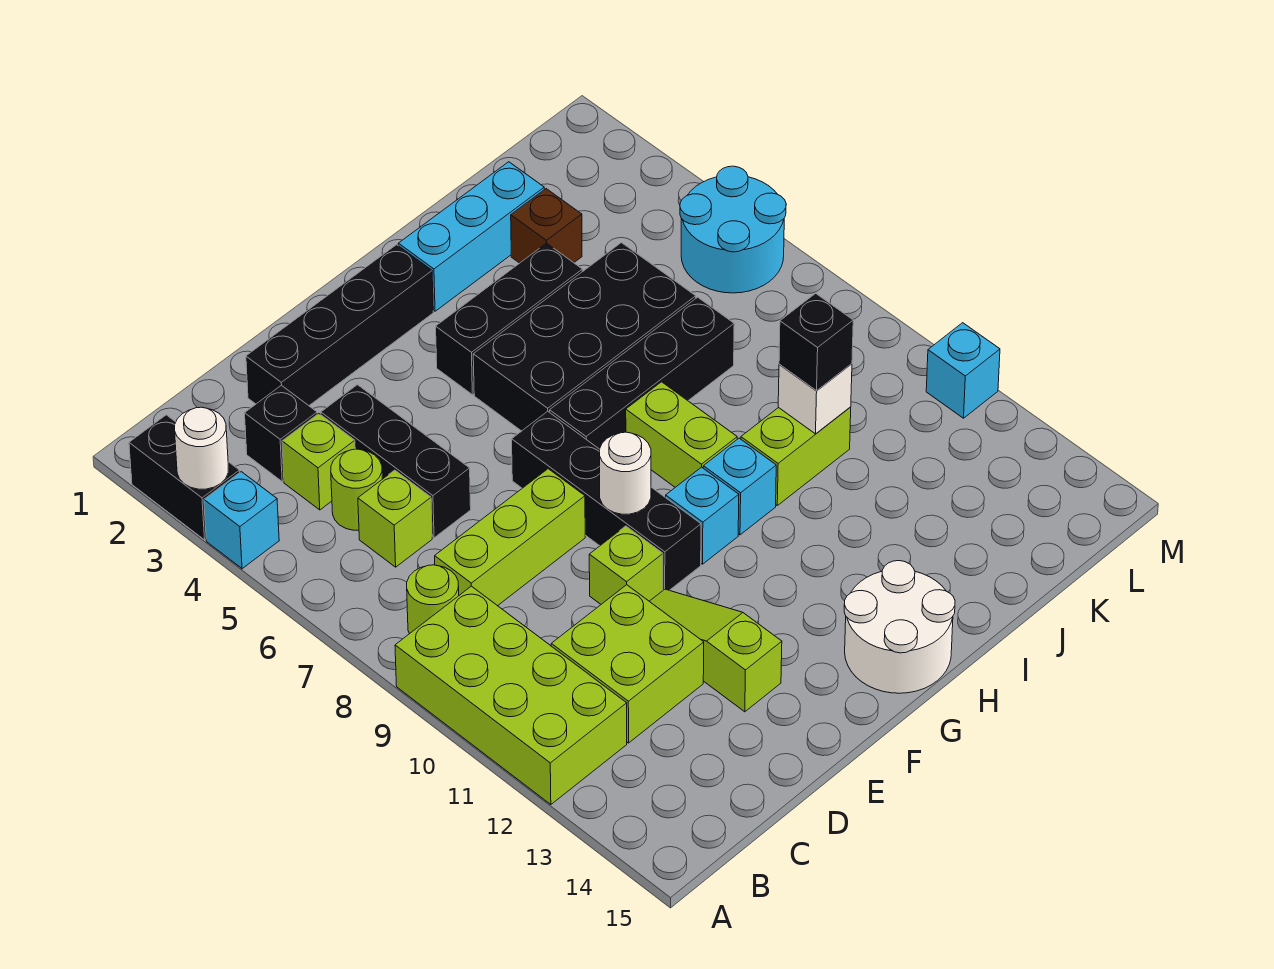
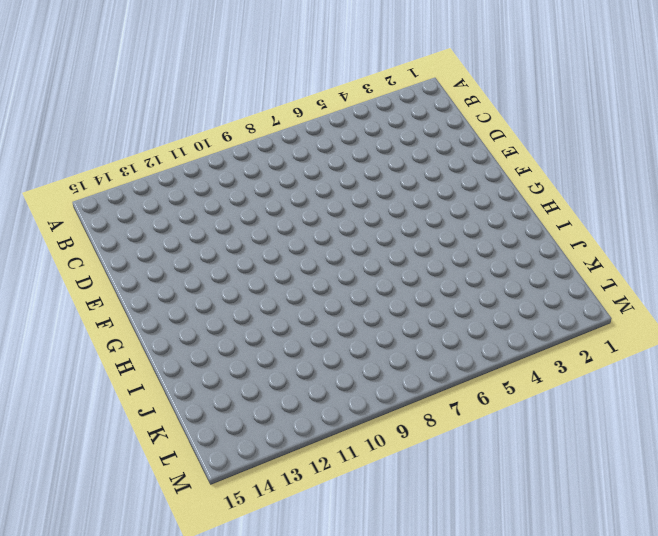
none -> black brick A2:A3 level 1
none -> cyan brick A4 level 1
none -> lime brick A9:B12 level 1
none -> lime round brick B8 level 1

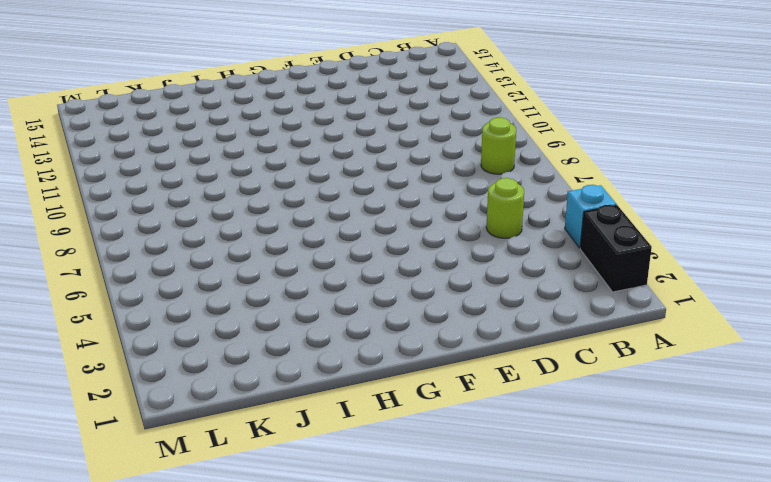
none -> lime brick A9:B12 level 1
none -> black brick C3 level 1
none -> lime brick C4 level 1
none -> lime brick C6 level 1

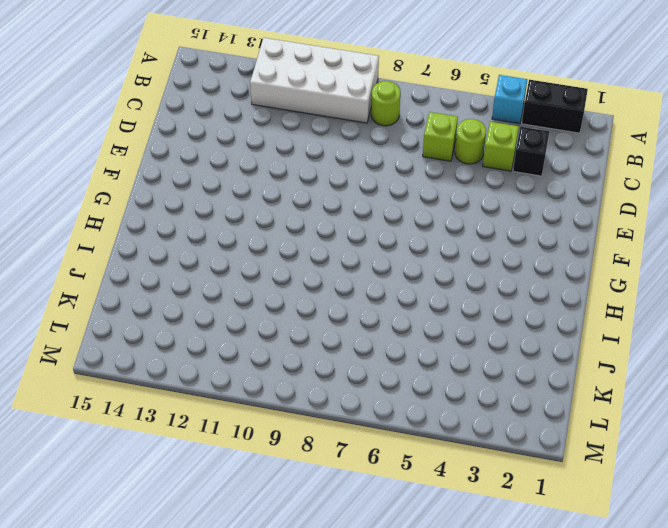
white brick A9:B12 level 1 -> lime brick A9:B12 level 1
none -> lime brick C8:E8 level 1
none -> lime brick C11:D12 level 1
none -> black brick D2:G2 level 1
none -> black brick D4:D6 level 1

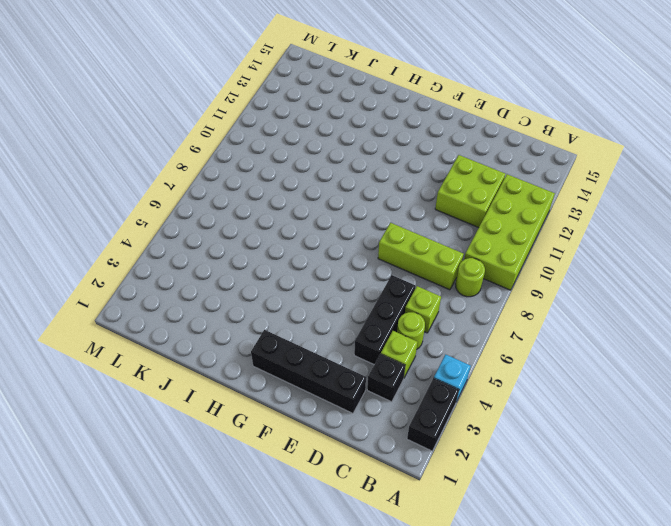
none -> lime brick E10 level 1
none -> lime slope E11:E13 level 1 top 13
none -> black brick F7:F10 level 1
none -> black brick G4:I4 level 1

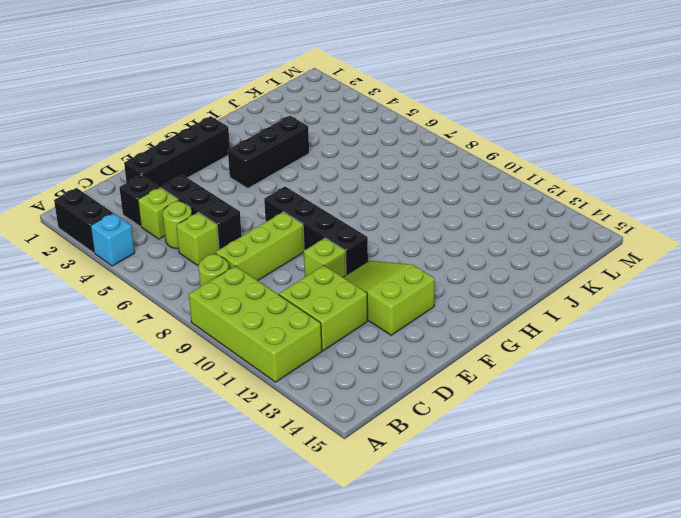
lime slope E11:F13 level 1 top 13 -> lime slope E11:E13 level 1 top 13
none -> black brick G5:J6 level 1
none -> black brick G7:J7 level 1
none -> cyan brick G10 level 1
none -> white round brick G14:H15 level 1

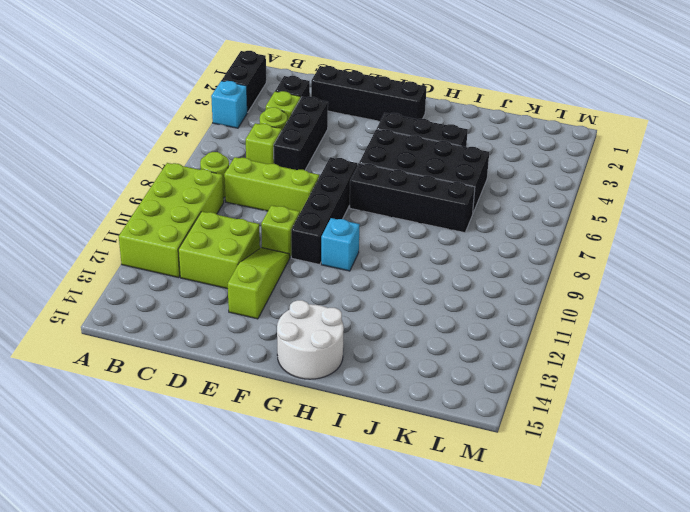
none -> cyan brick H2:J2 level 1
none -> lime brick H8:H9 level 1
none -> cyan brick H10 level 1
none -> lime brick I10:J10 level 1

